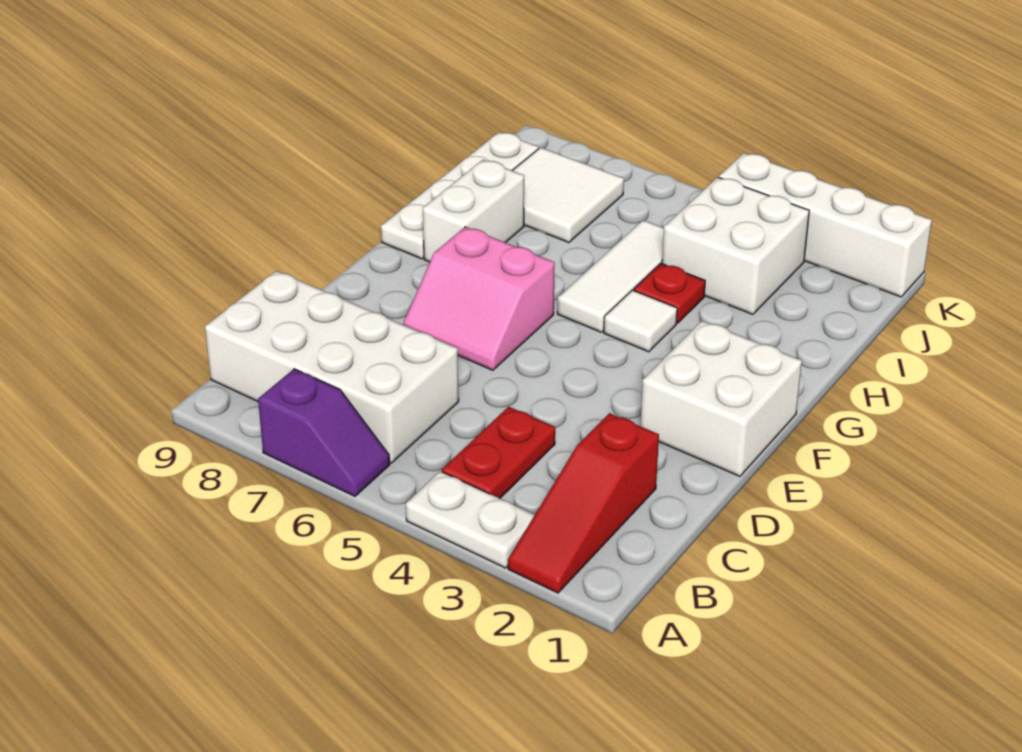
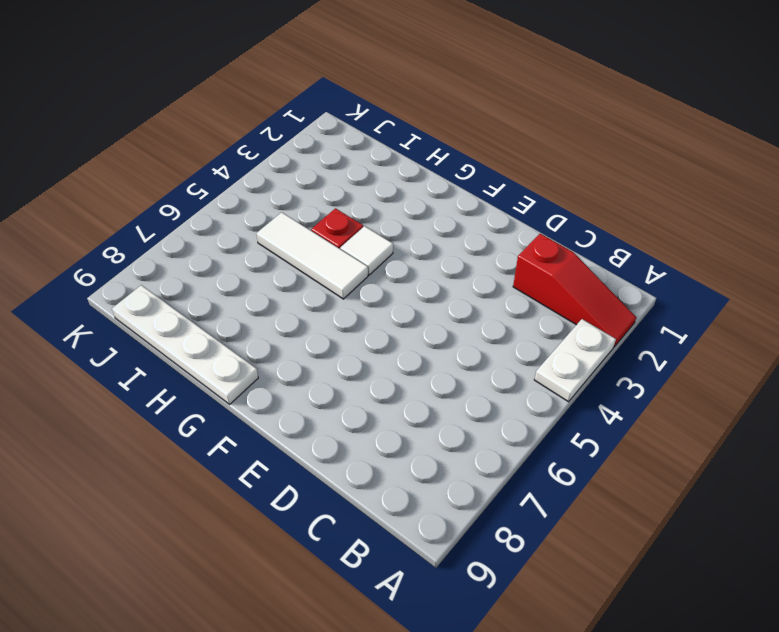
none -> purple slope A6:A7 level 1 top 7
none -> red plate B4:C4 level 1
none -> white brick B6:C9 level 1

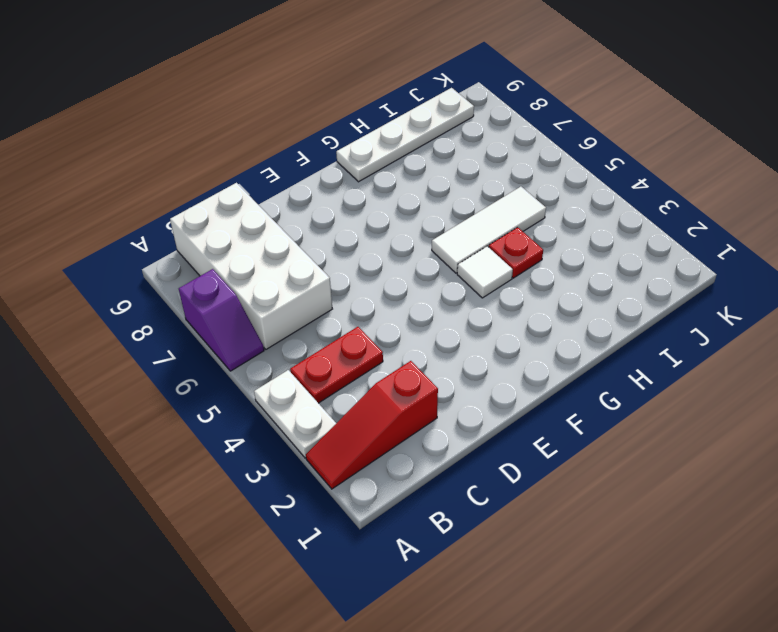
none -> white brick E1:F2 level 1
none -> pink slope E6:F7 level 1 top F
none -> white brick G8:H8 level 1

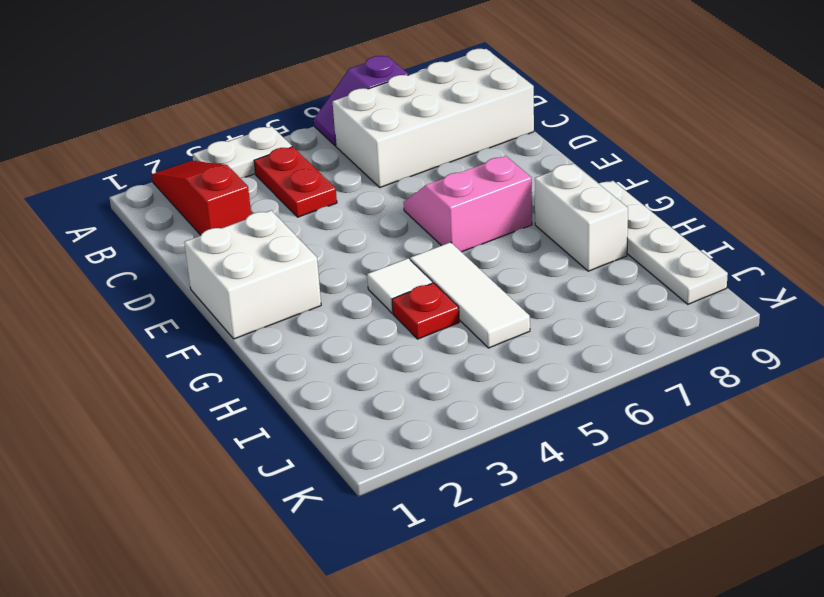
none -> white brick I3:J4 level 1
none -> white tile I7:J8 level 1
none -> white brick K1:K4 level 1

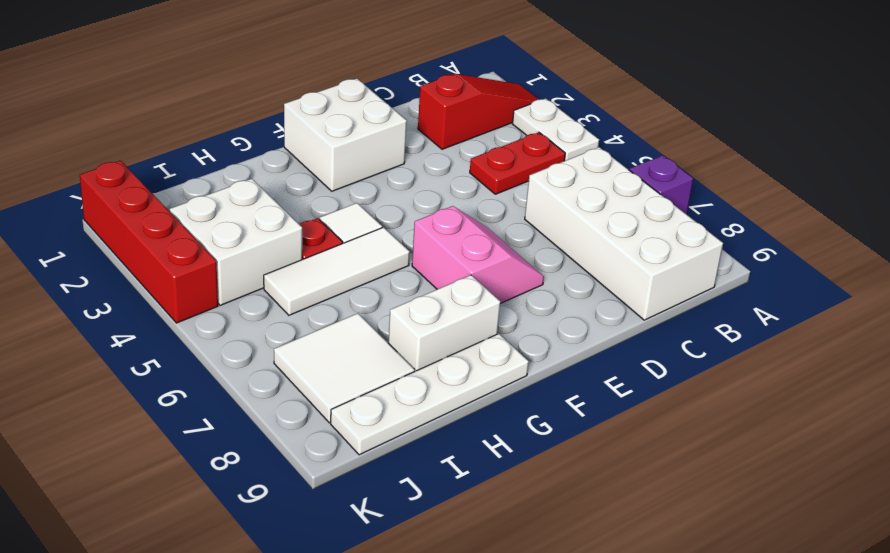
red brick K1:K4 level 1 -> white brick K1:K4 level 1

